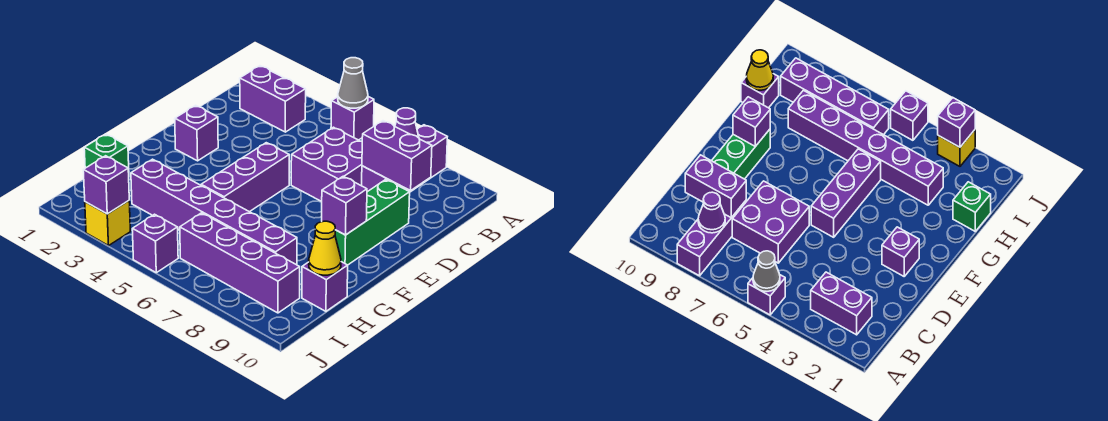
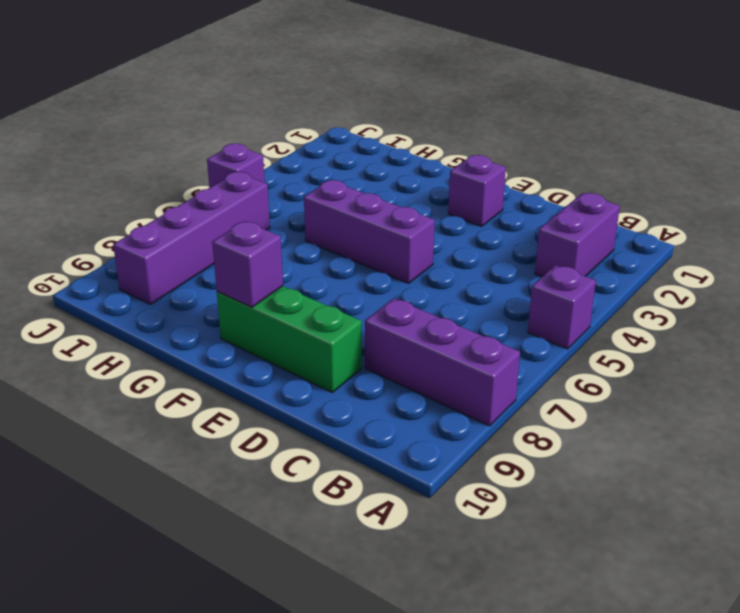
none -> purple brick C6:D7 level 1
none -> green brick H1 level 1
none -> purple brick H3:H8 level 1

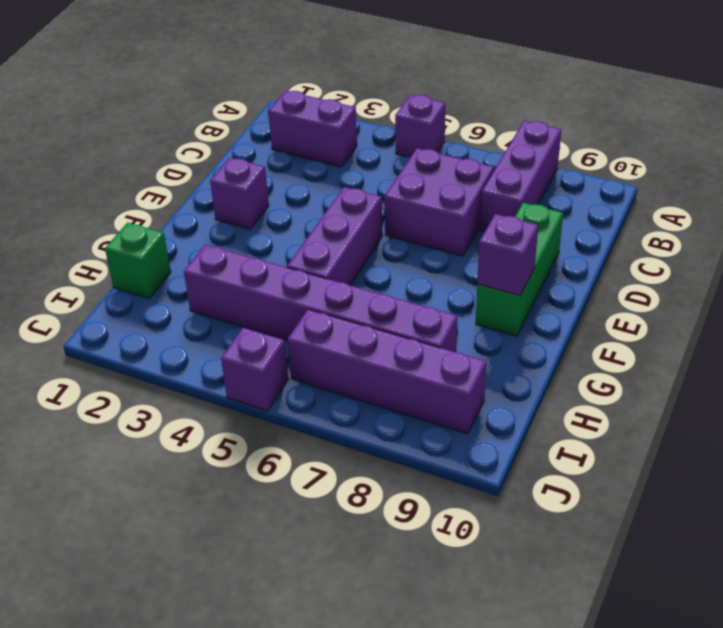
none -> purple brick H10 level 1
none -> yellow brick J3 level 1
none -> grey cone A5 level 2

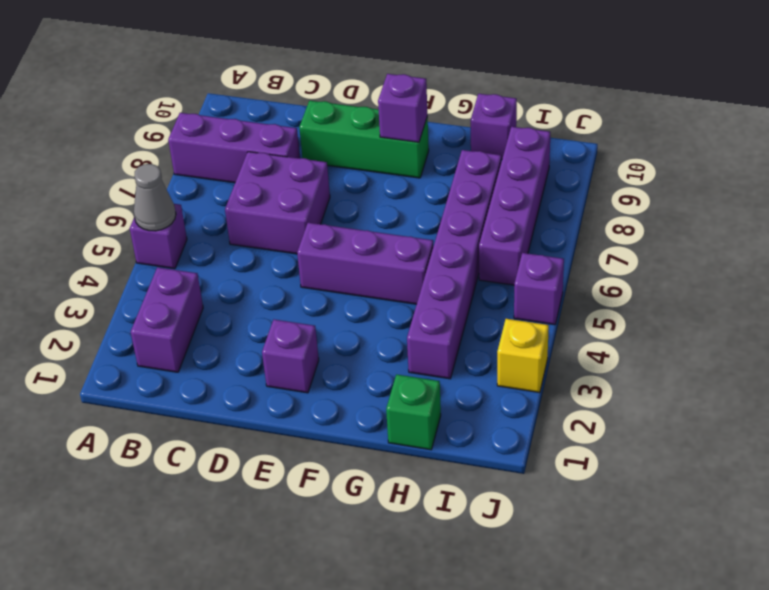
none -> purple cone B8 level 2
none -> purple brick C8:C9 level 2
none -> yellow cone H10 level 2

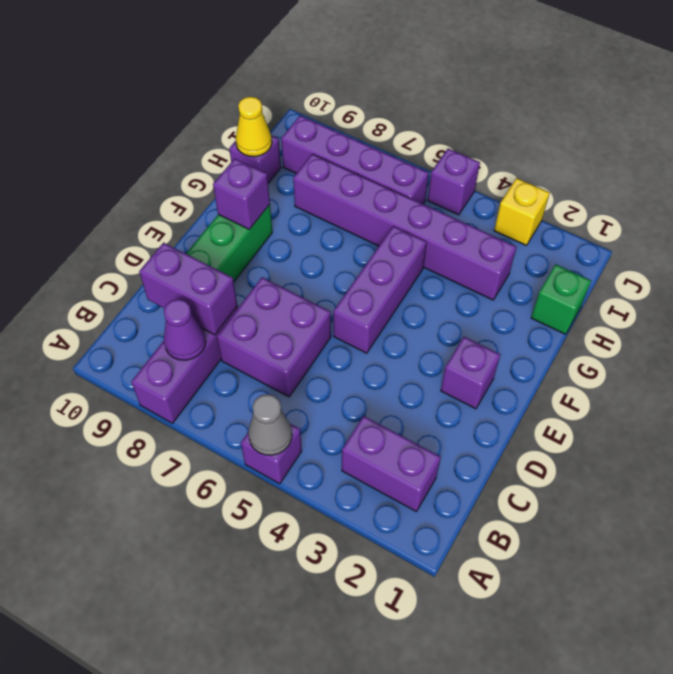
none -> purple brick J3 level 2

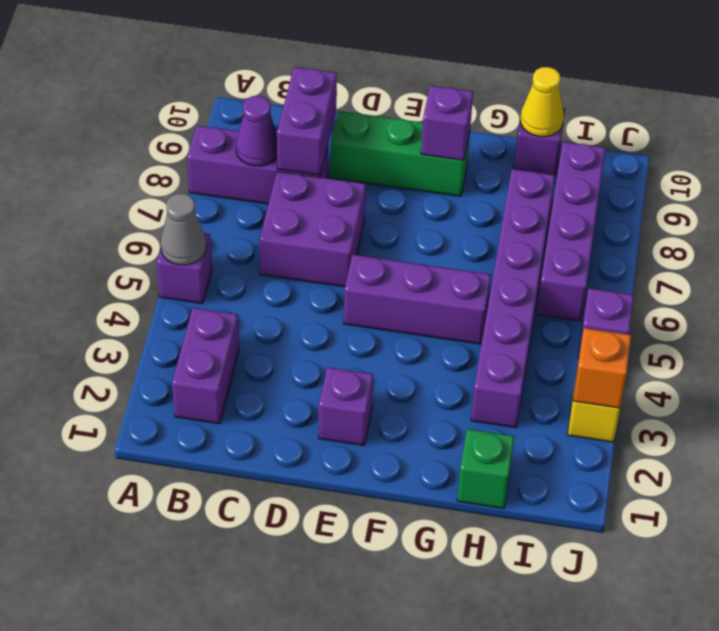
orange brick J3 level 2 -> purple brick J3 level 2

